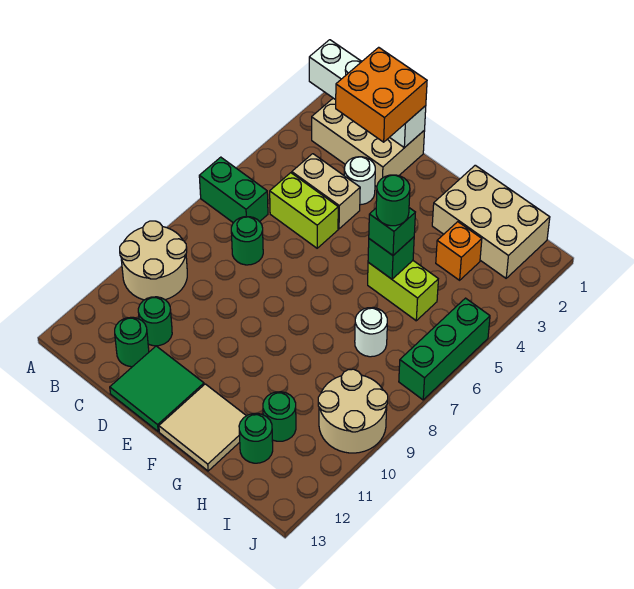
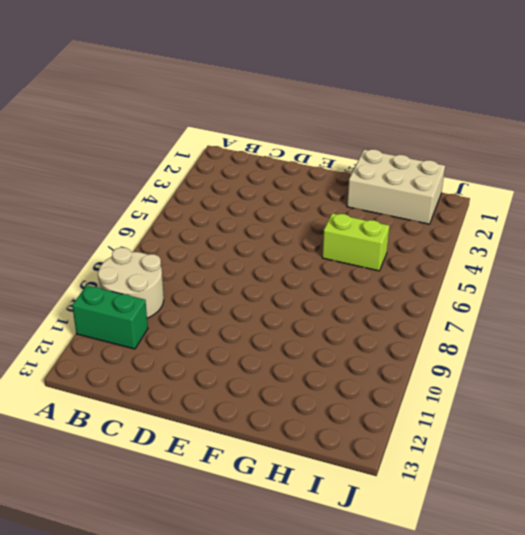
green brick A11:B11 level 1 -> green brick A6:B6 level 1
none -> tan brick B1:D2 level 1
none -> tan brick C4:D4 level 1
none -> lime brick C5:D5 level 1

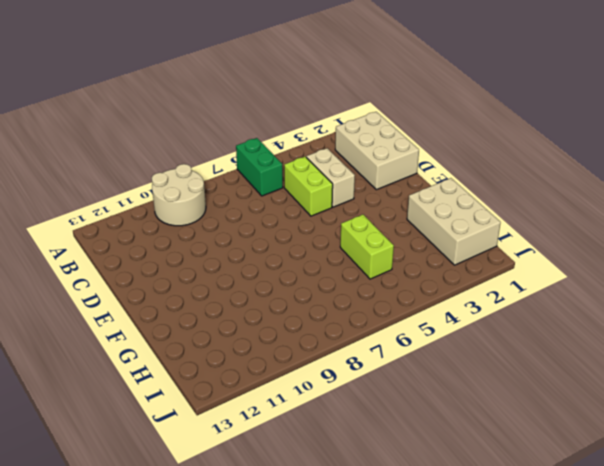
none -> green round brick C7 level 1
none -> green round brick C11 level 1
none -> green round brick C12 level 1

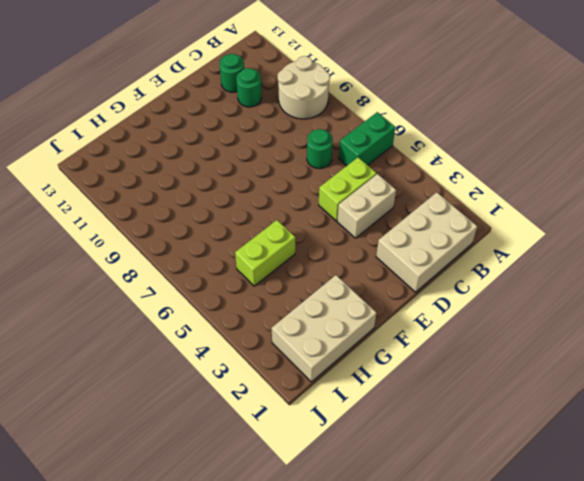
none -> white round brick D3 level 1
none -> green tile D12:E13 level 1
none -> tan tile F12:G13 level 1

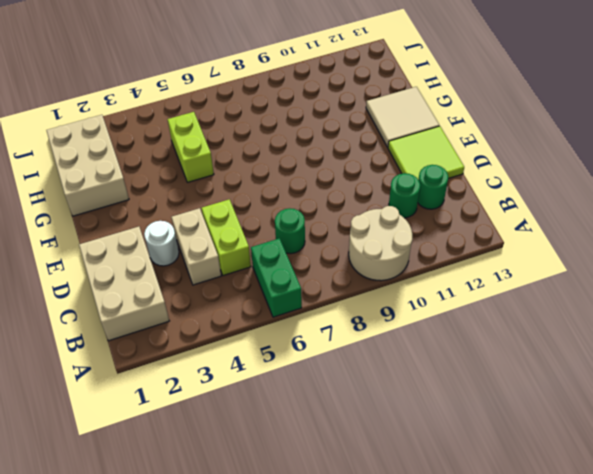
lime tile D12:E13 level 1 -> green tile D12:E13 level 1
none -> orange brick H3 level 1
none -> white round brick H7 level 1
none -> green round brick H11 level 1

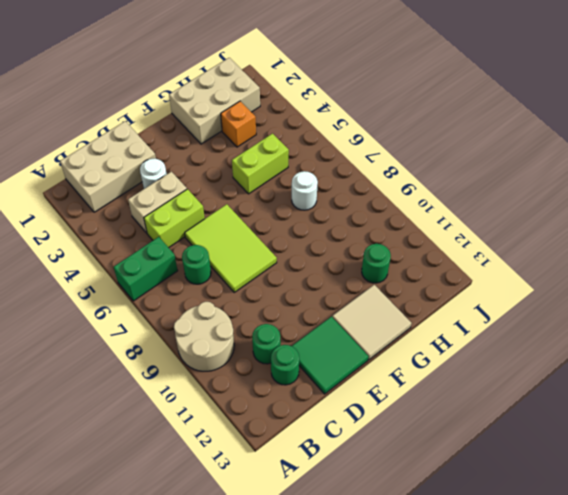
lime tile D6:E8 level 1 -> none
none -> green round brick H12 level 1
none -> tan round brick I9:J10 level 1
none -> green brick J5:J7 level 1

